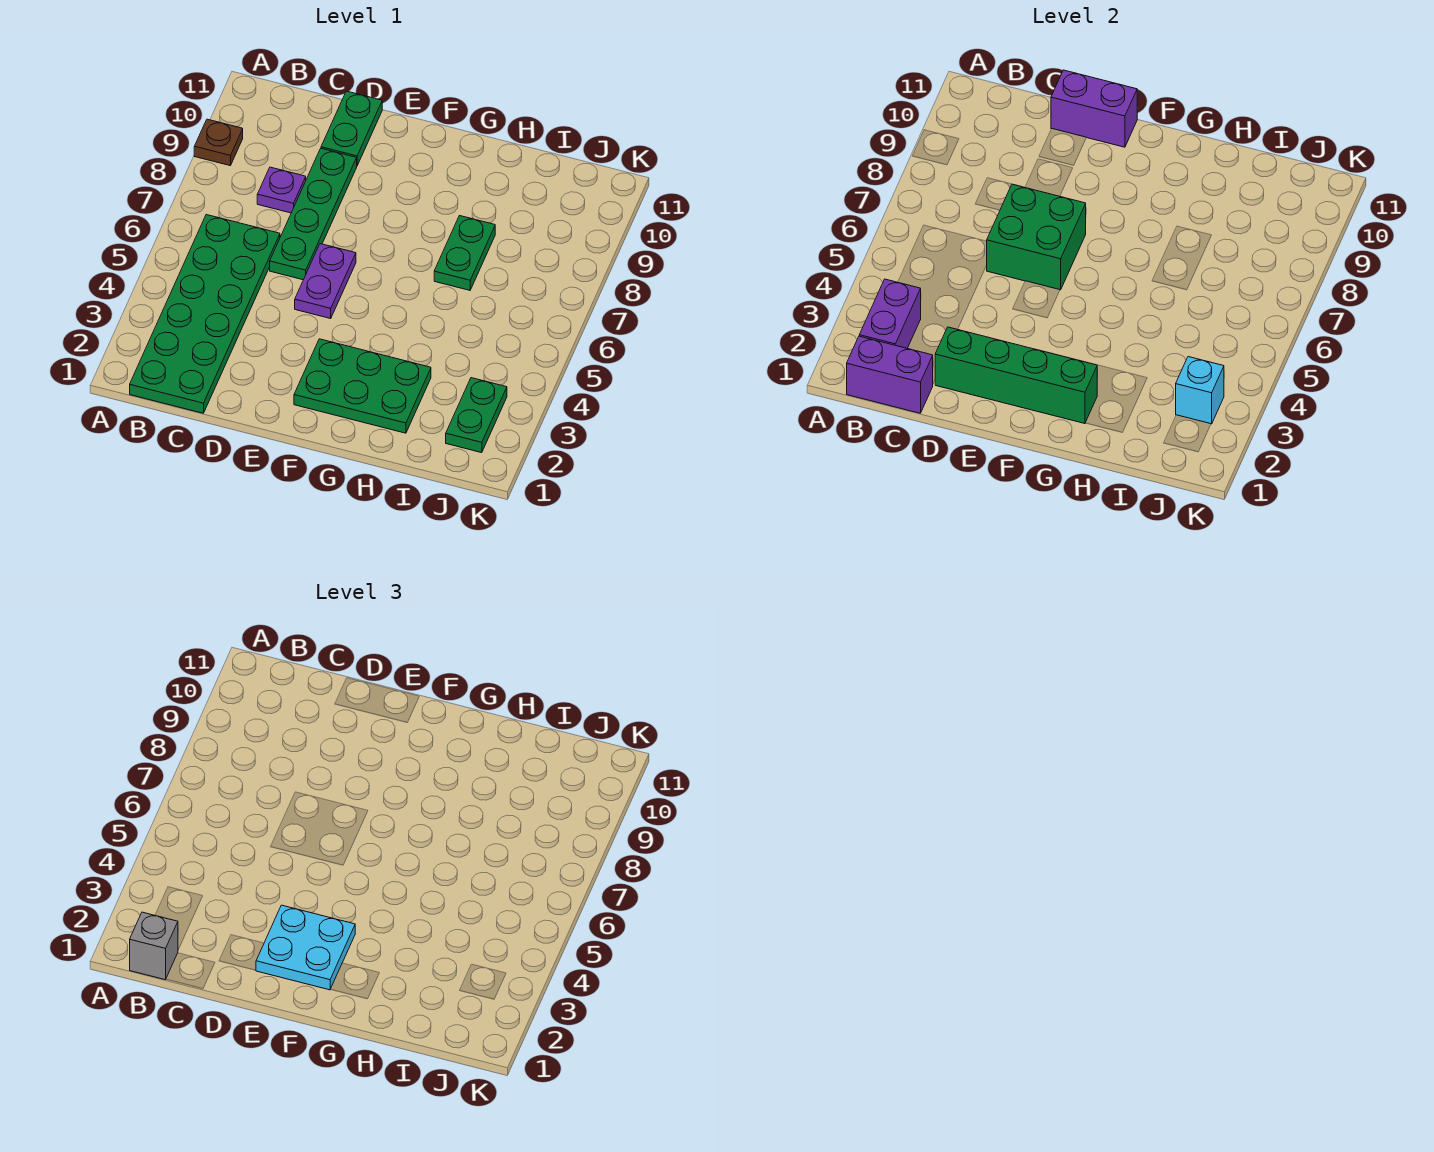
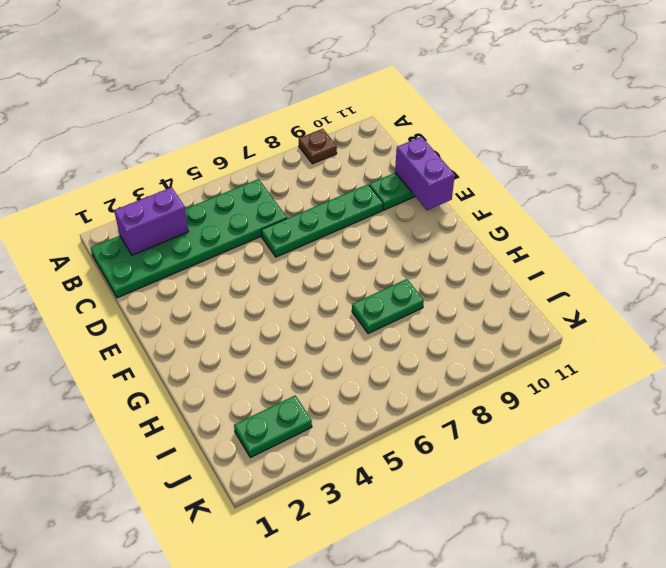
none -> purple plate C8 level 1
none -> purple plate E5:E6 level 1
none -> green plate F2:H3 level 1

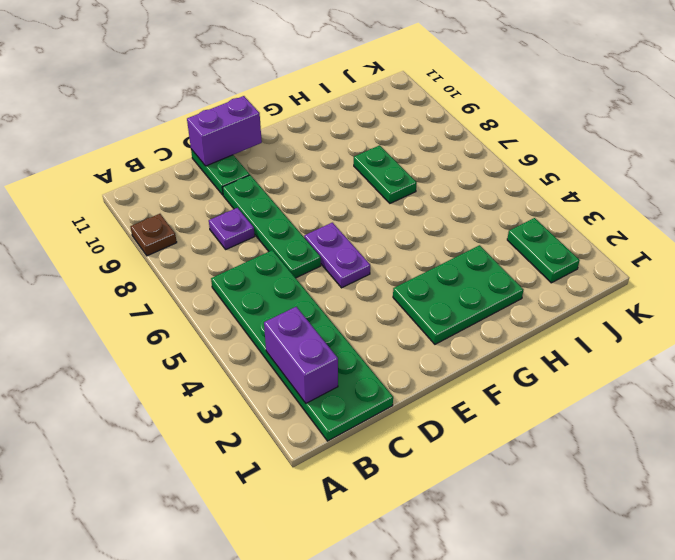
none -> purple brick B1:C1 level 2
none -> green brick D2:G2 level 2
none -> green brick D6:E7 level 2

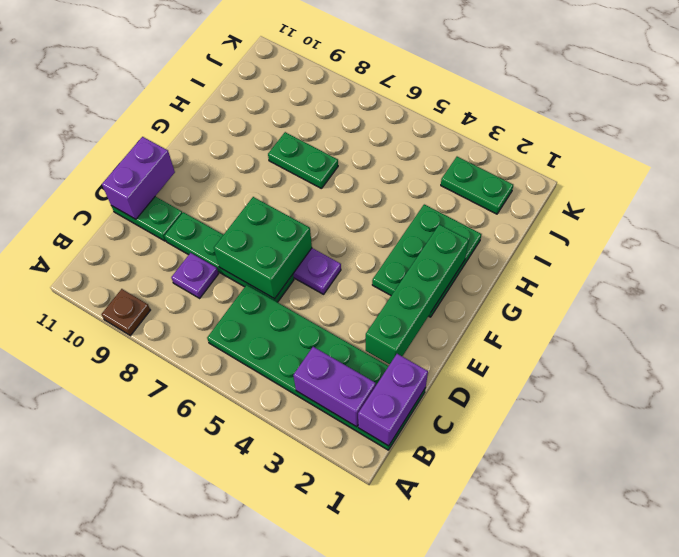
none -> cyan brick J3 level 2
none -> grey brick B1 level 3
none -> cyan plate E2:F3 level 3

